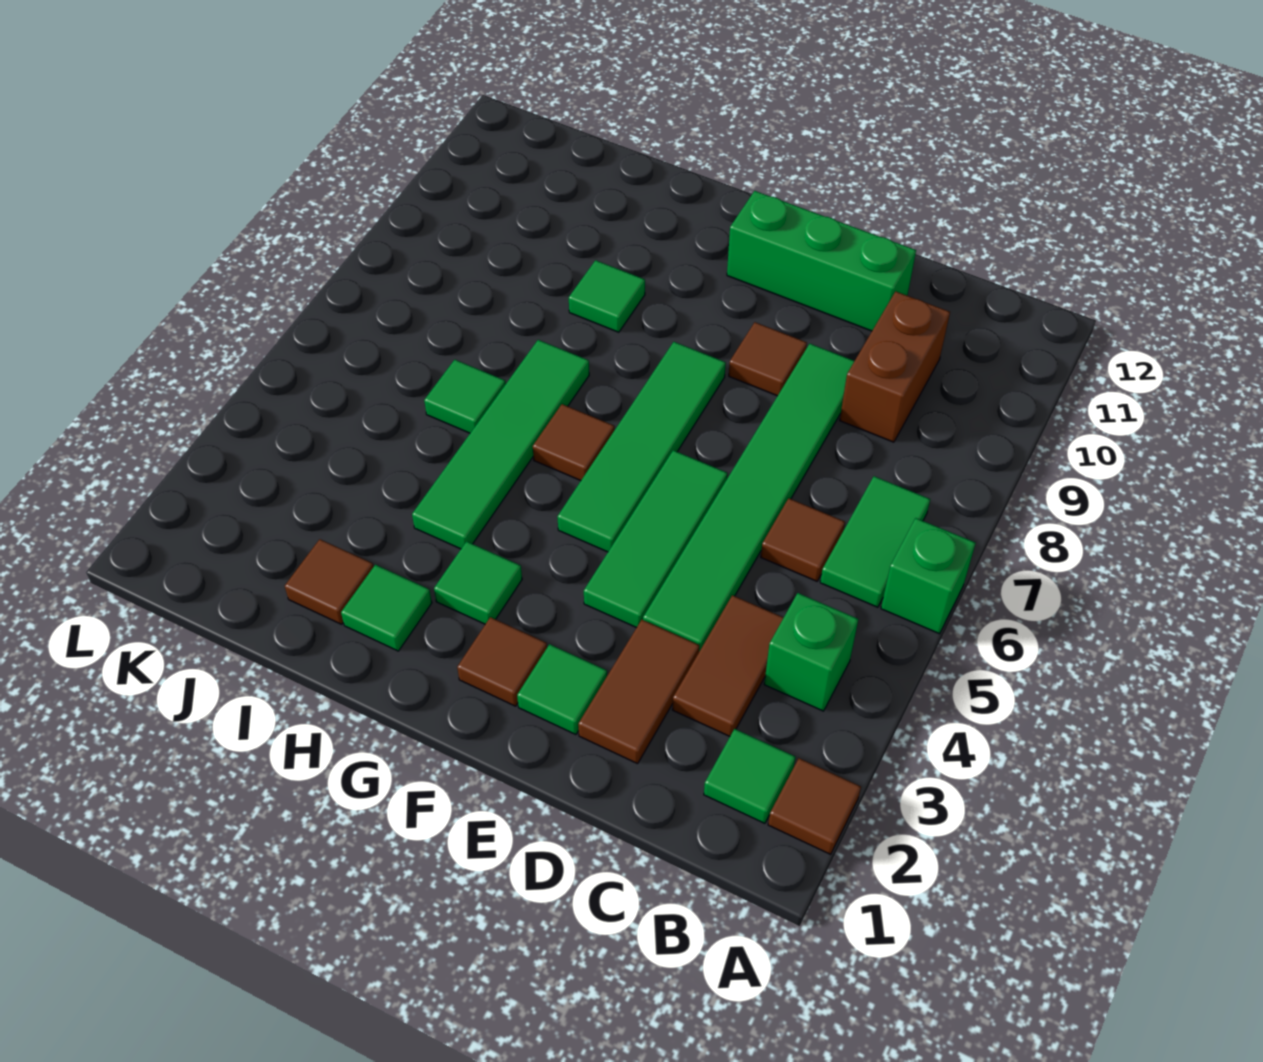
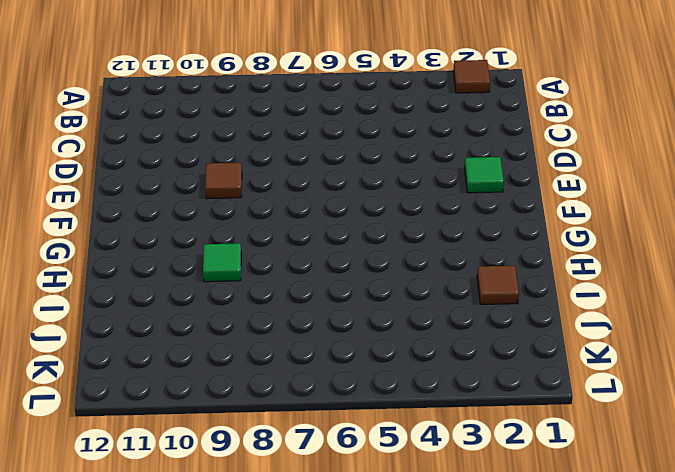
none -> green brick A6 level 1
none -> green tile B2 level 1
none -> green brick B4 level 1

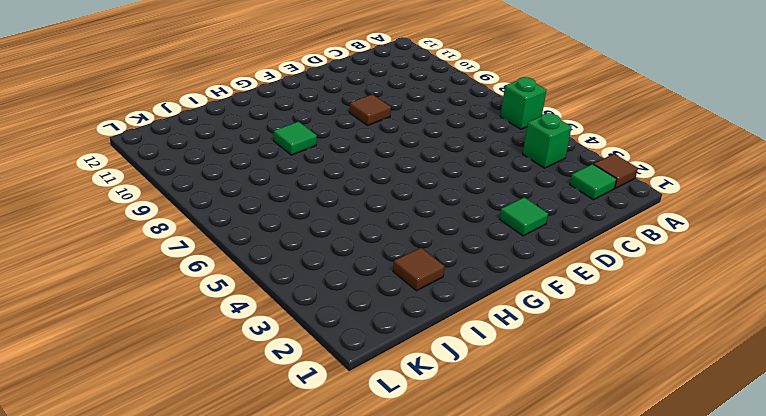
none -> green tile B6:B7 level 1
none -> brown tile C3:C4 level 1
none -> brown tile C6 level 1

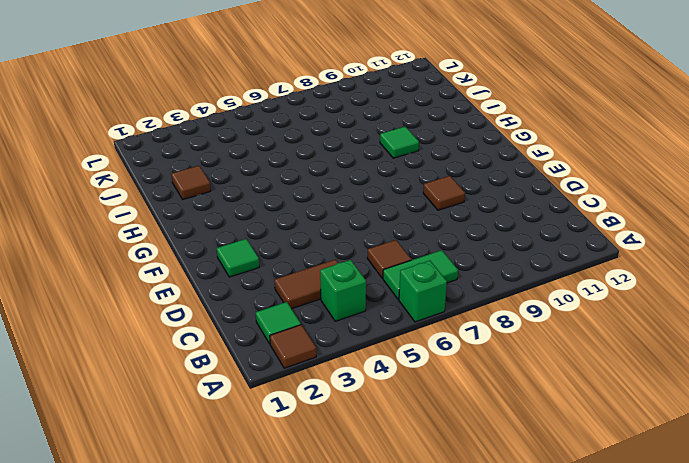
none -> brown brick C9:C10 level 1
none -> brown tile D2:D3 level 1
none -> green tile D4:D9 level 1

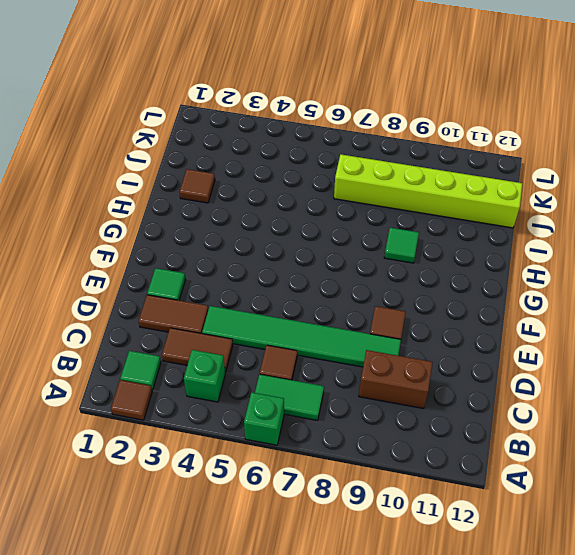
lime brick J7:J12 level 1 -> none
none -> green brick D11:F11 level 1
none -> green tile E4:E6 level 1
none -> brown tile F2 level 1

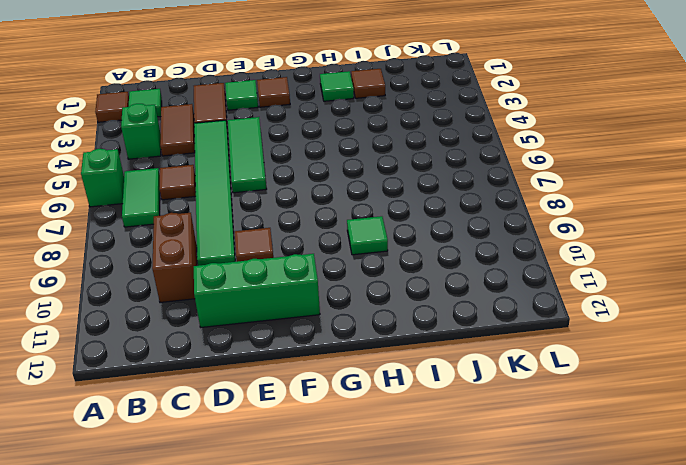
none -> green tile F5:F8 level 1
none -> green tile G3 level 1
none -> brown tile G6 level 1

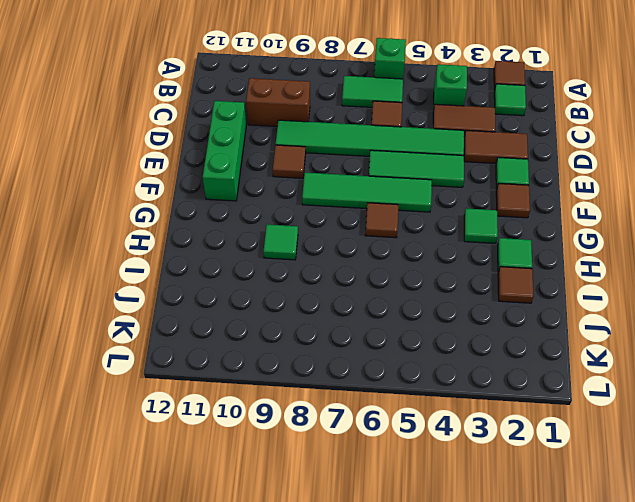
none -> green tile H4:H7 level 1
none -> green tile I6 level 1

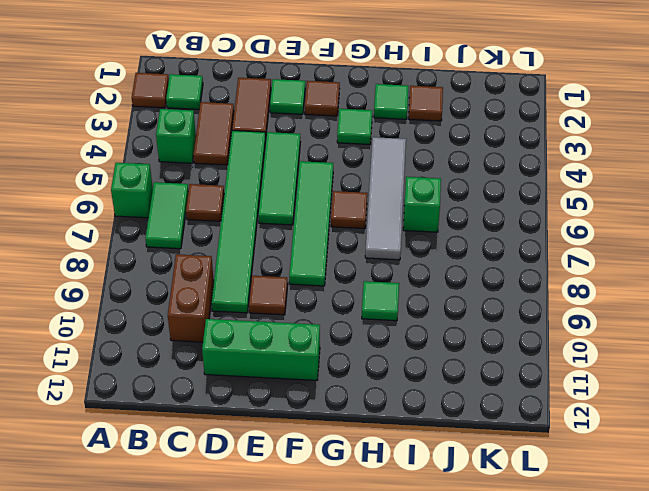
grey tile H4:H7 level 1 -> green tile H4:H7 level 1
green brick I6 level 1 -> green tile I6 level 1

